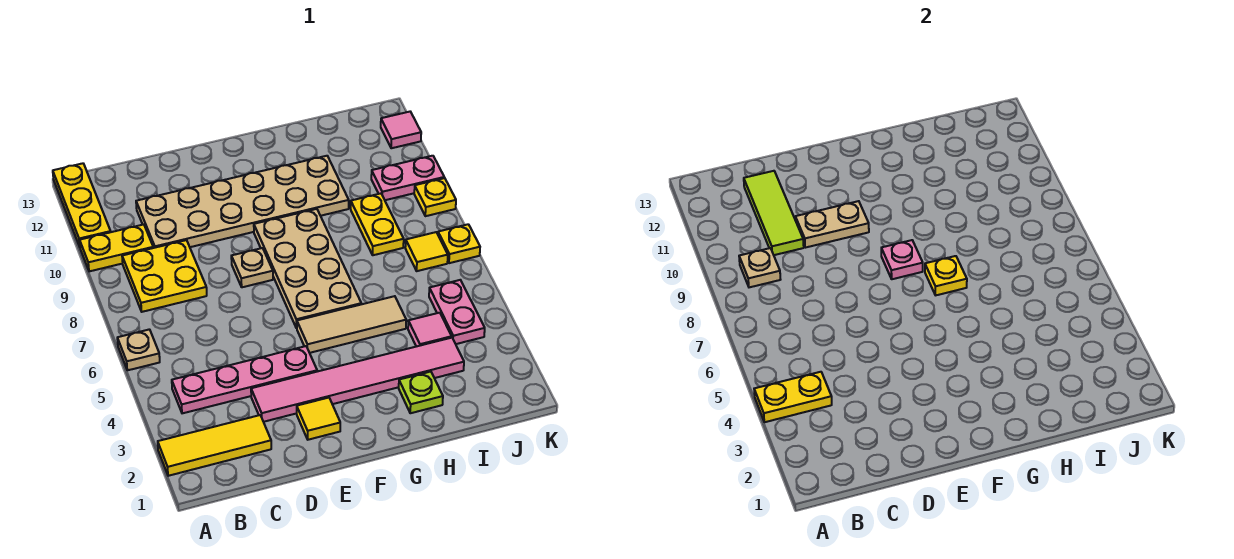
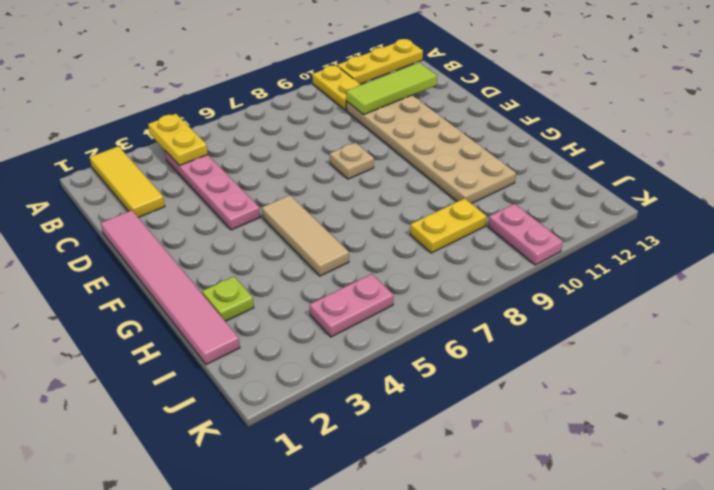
pink tile D1:I1 level 1 -> pink tile D3:I3 level 1
none -> tan plate A6 level 1
none -> yellow plate B8:C9 level 1
none -> yellow tile E2 level 1

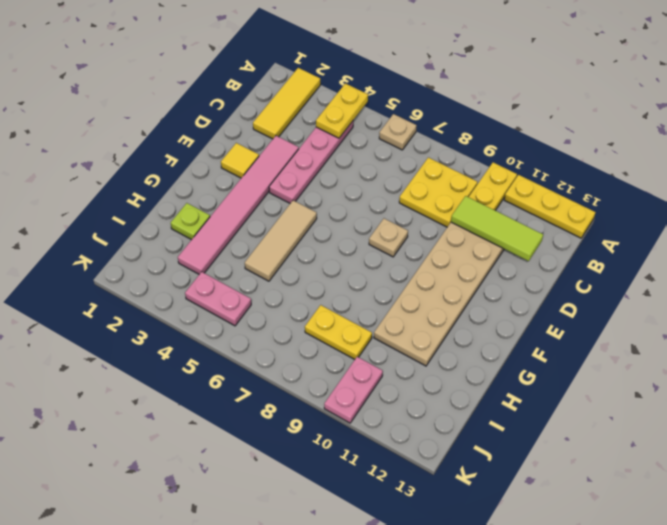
none -> tan plate F6:G9 level 1
none -> pink tile I4 level 1
none -> yellow tile J7 level 1

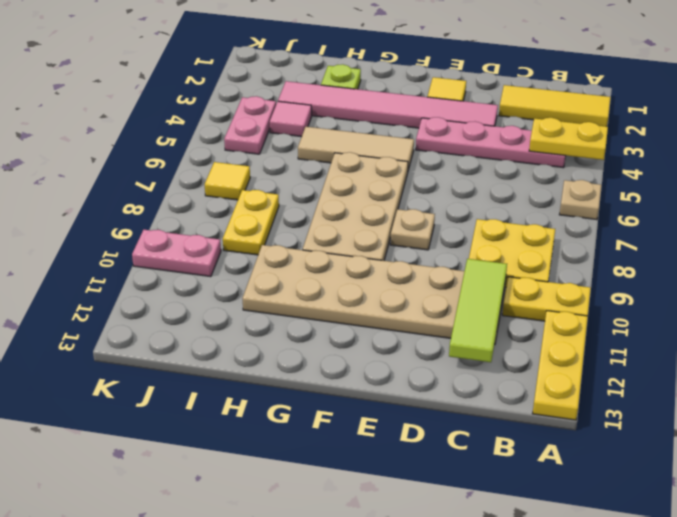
none -> yellow plate K7 level 1
none -> yellow plate K9 level 1
none -> pink tile K12 level 1

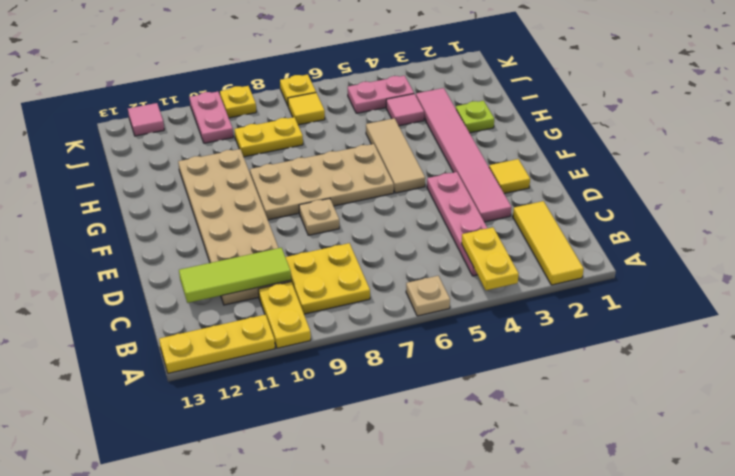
none -> tan plate B9 level 2
none -> tan plate D10:E10 level 2
none -> pink plate F8 level 2

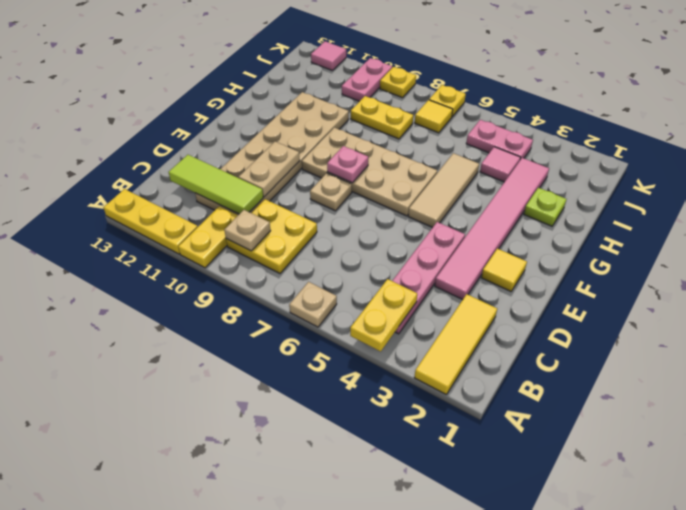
none -> yellow plate G7 level 2

